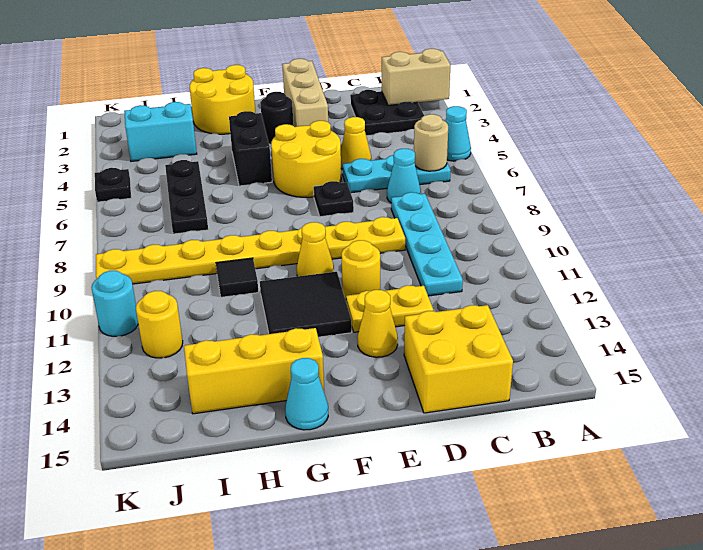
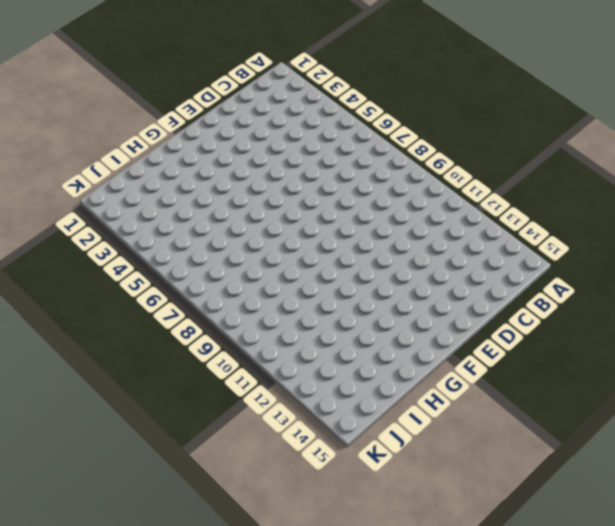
none -> cyan cone A5 level 1
none -> black plate B2:C3 level 1
none -> cyan plate B6:D6 level 1

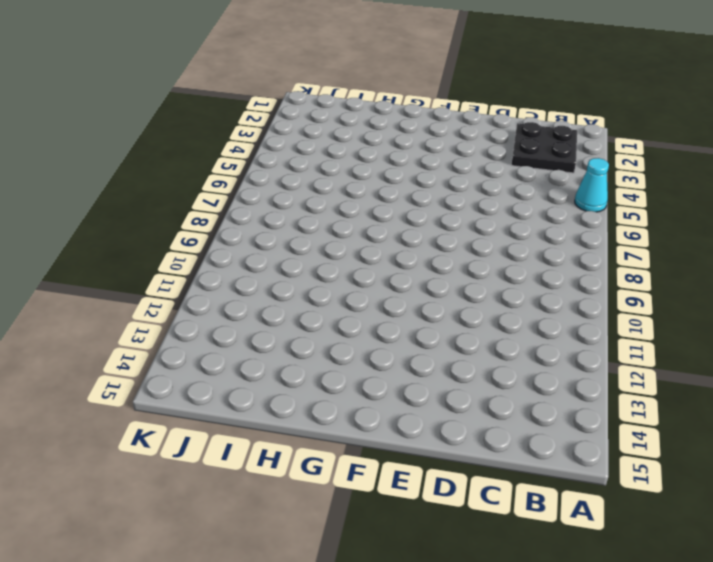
none -> cyan plate B6:D6 level 1
none -> cyan cone C7 level 1
none -> cyan plate C8:C11 level 1

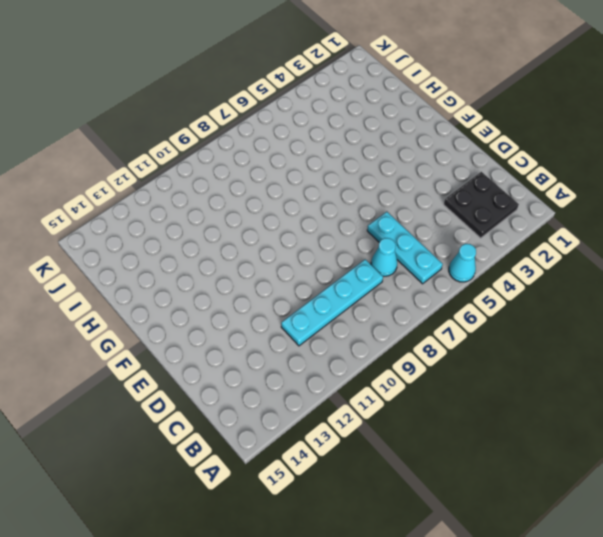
none -> yellow brick C14:D15 level 1
none -> yellow cone D5 level 1
none -> yellow plate D9:K9 level 1

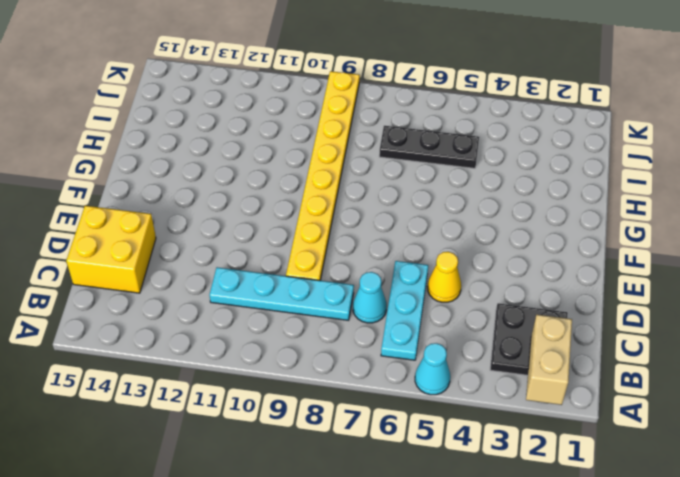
none -> yellow plate D12:E12 level 1
none -> tan brick E1:E3 level 1
none -> yellow round brick E5:F6 level 1

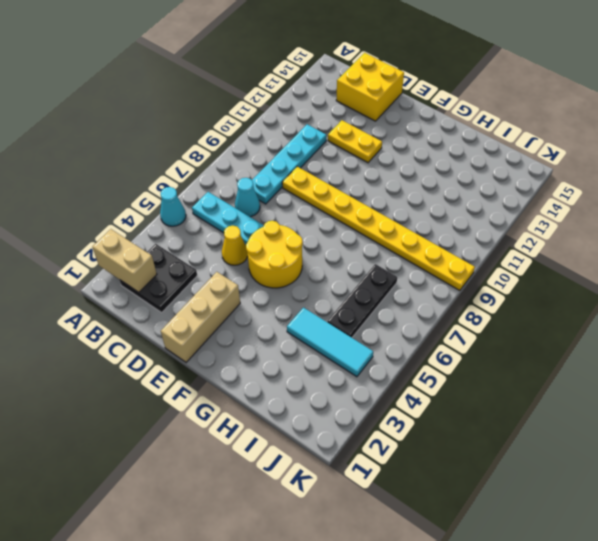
cyan tile H4:J4 level 1 -> none
none -> black plate E7 level 1
none -> yellow round brick E11 level 1
none -> yellow cone E13 level 1

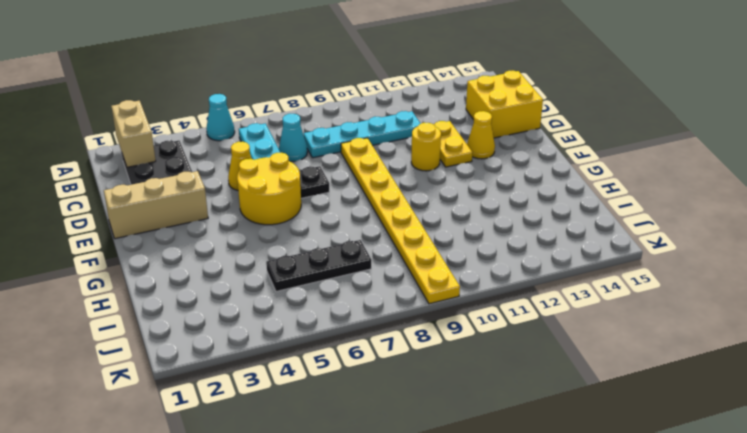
none -> black round brick F3 level 1
none -> yellow cone F10 level 1
none -> black tile F11:G12 level 1

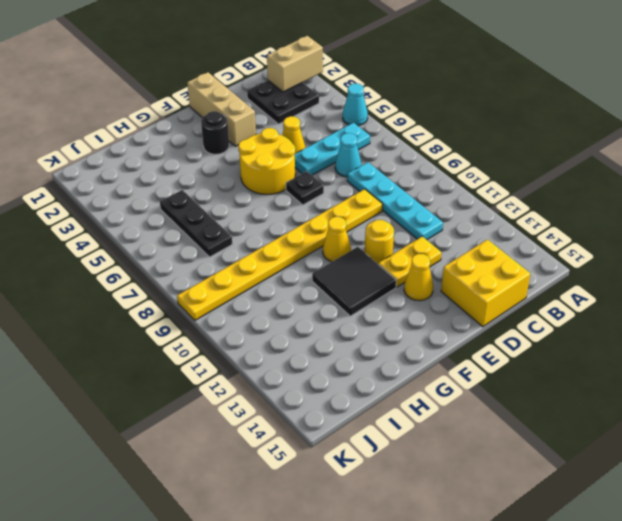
none -> yellow round brick G1:H2 level 1
none -> black brick G4:G5 level 1
none -> yellow brick G14:I14 level 1

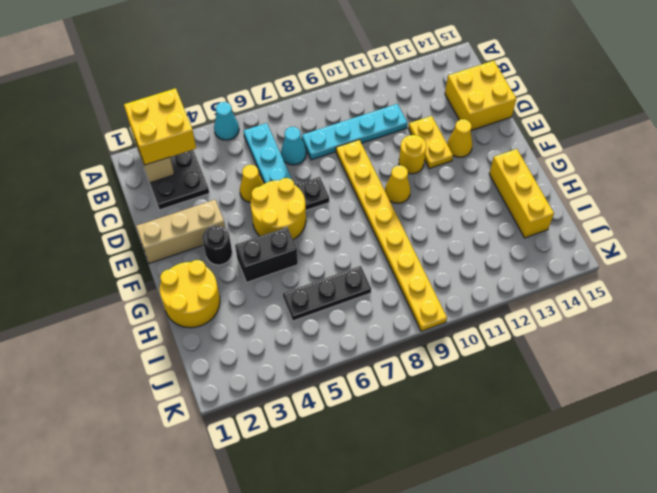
yellow brick A2:B3 level 3 -> none
none -> black tile F11:G12 level 1
none -> cyan cone G15 level 1
none -> black tile H10 level 1

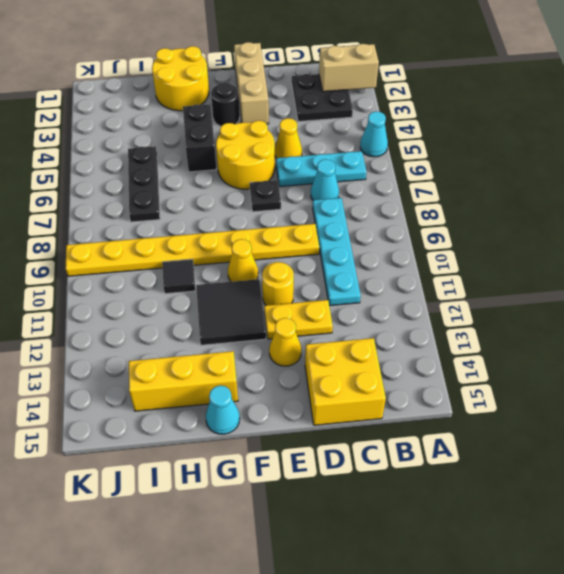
none -> cyan brick I3:J3 level 1
none -> yellow round brick J12 level 1
none -> black plate K5 level 1

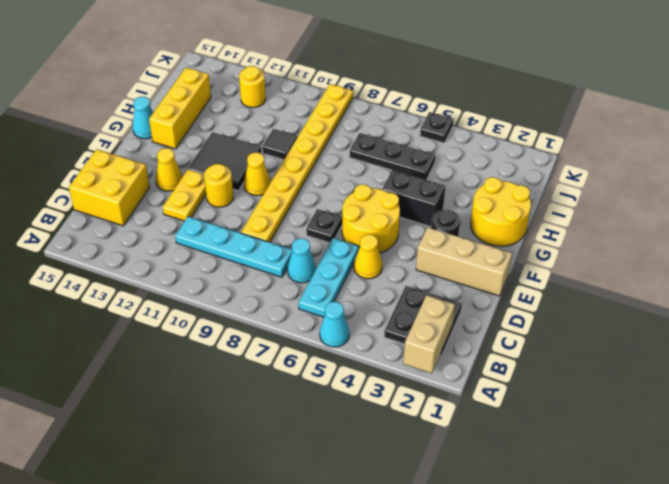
none -> cyan brick I3:J3 level 1
none -> cyan round brick K11 level 1
none -> tan round brick B6 level 2

